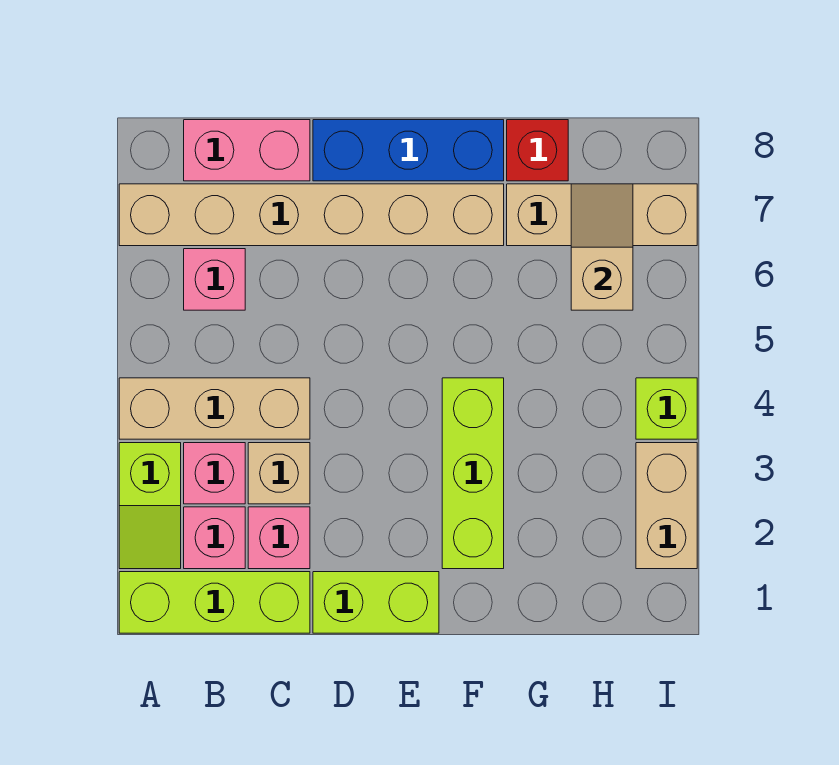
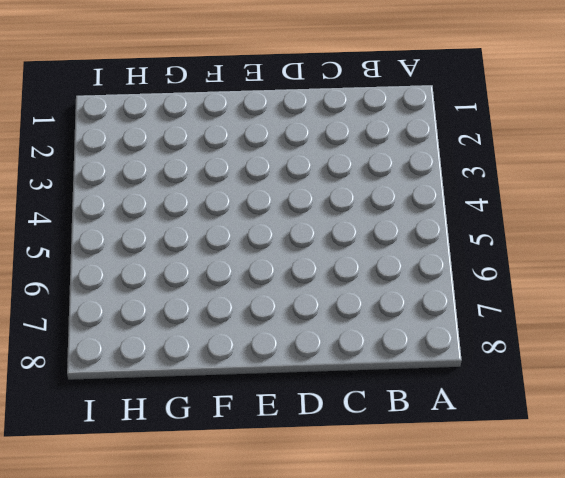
none -> lime brick A1:C1 level 1
none -> lime slope A2:A3 level 1 top 3
none -> tan brick A4:C4 level 1

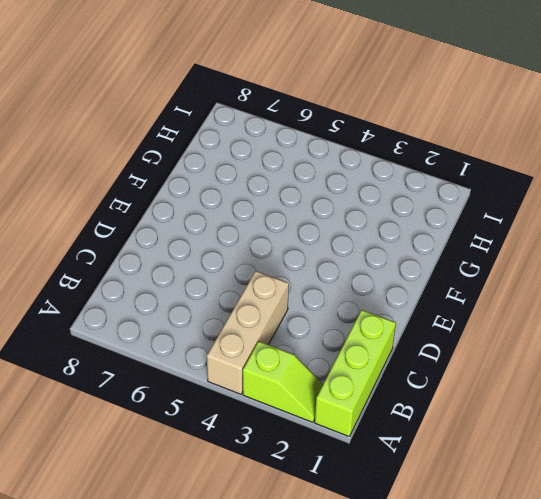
none -> tan brick A7:F7 level 1
none -> pink brick B2 level 1
none -> pink brick B3 level 1

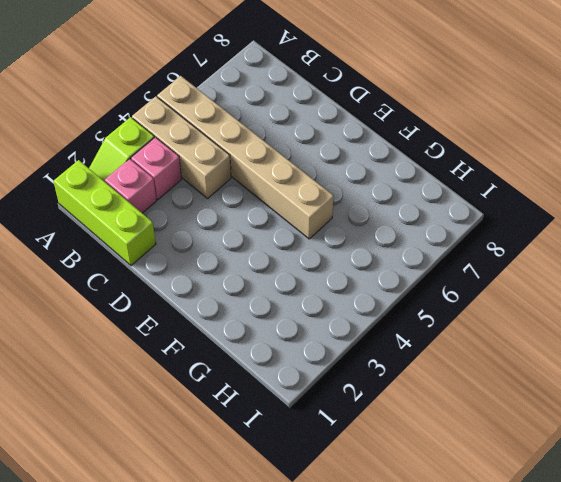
tan brick A5:F5 level 1 -> tan brick A7:F7 level 1
none -> pink brick B6 level 1
none -> pink brick B8:C8 level 1
none -> pink brick C2 level 1

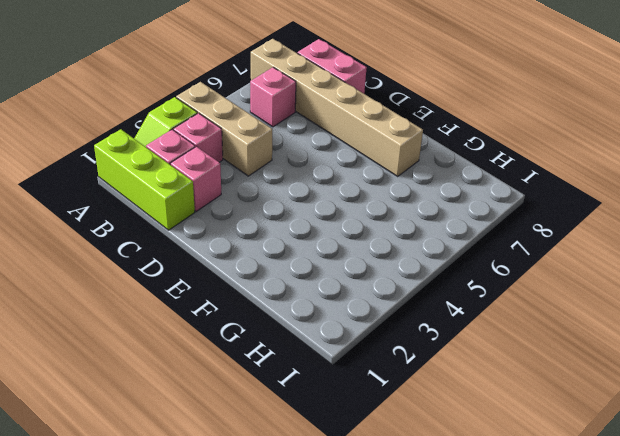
none -> tan brick C3 level 1
none -> lime brick D1:E1 level 1
none -> blue brick D8:F8 level 1

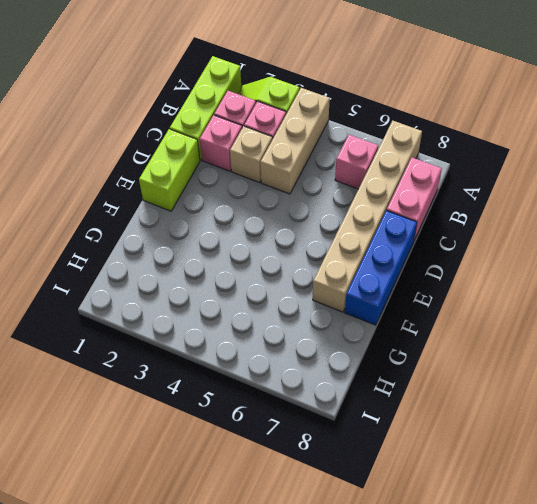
none -> lime brick F2:F4 level 1
none -> tan brick G7:I7 level 1
none -> red brick G8 level 1

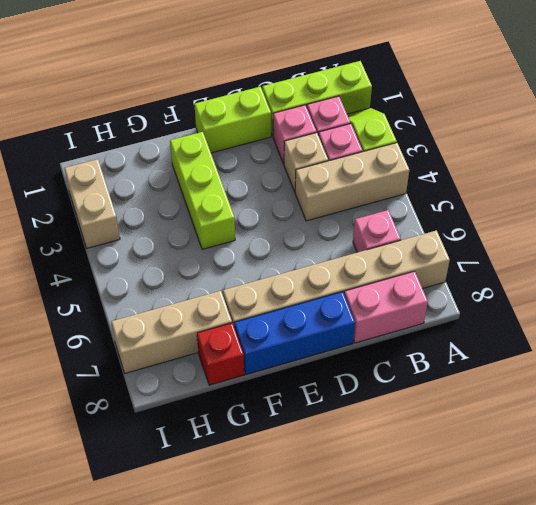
none -> lime brick I4 level 1
none -> tan slope H6:H7 level 2 top 6

